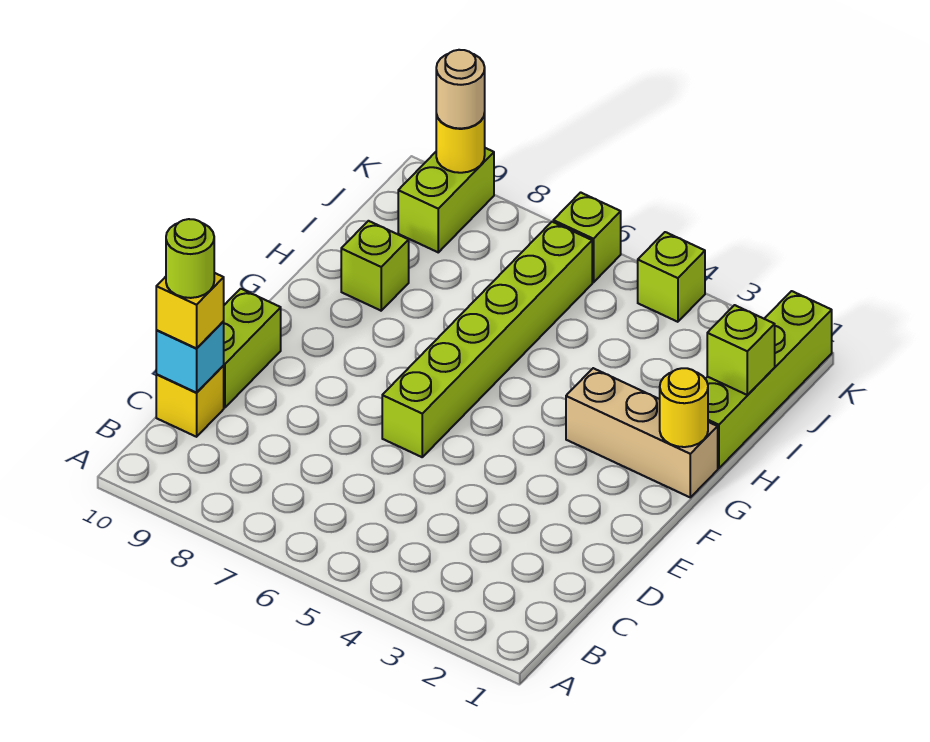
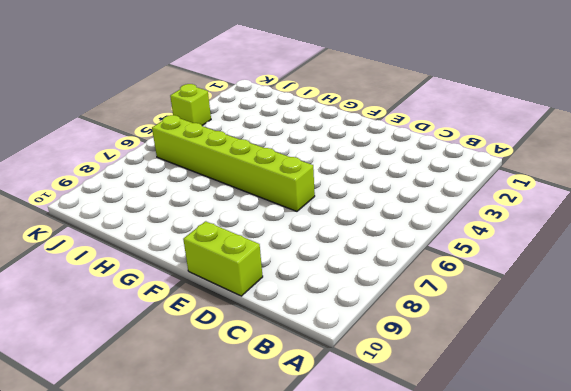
none -> yellow brick C10 level 1
none -> tan brick G1:G3 level 1
none -> lime brick H1:K1 level 1

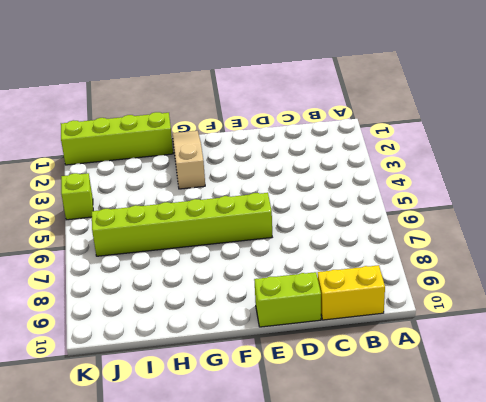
yellow brick B10:C10 level 1 -> yellow brick C10 level 1
tan slope G1:G3 level 1 top 3 -> tan brick G1:G3 level 1
none -> lime brick H9 level 1
none -> lime brick J9:K9 level 1
none -> lime brick K6 level 1

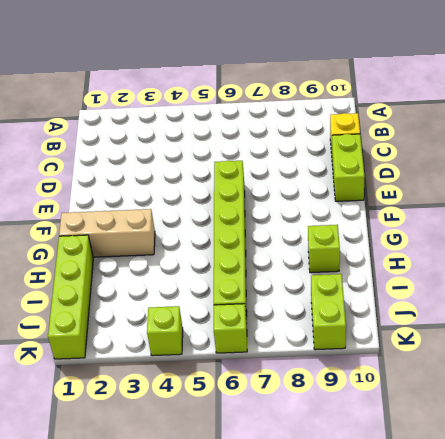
none -> cyan brick C10 level 2
none -> yellow round brick G1 level 2
none -> lime brick I1 level 2

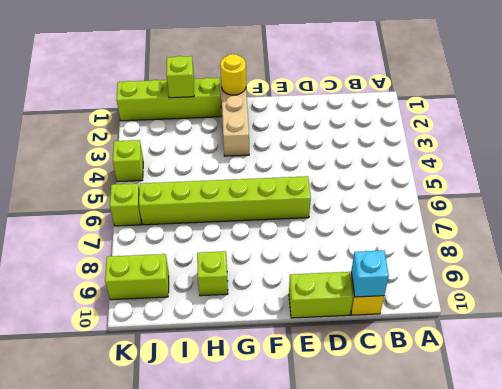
none -> yellow round brick K9 level 2
none -> yellow brick C10 level 3
none -> tan round brick K9 level 3

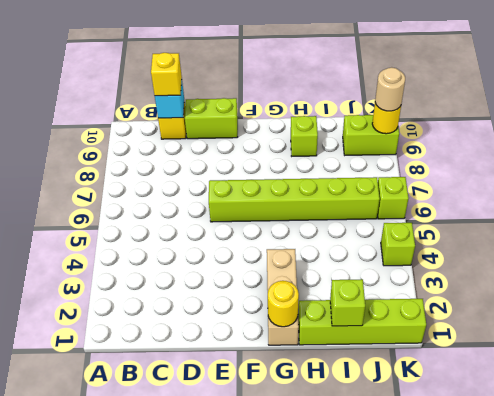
none -> lime round brick C10 level 4

